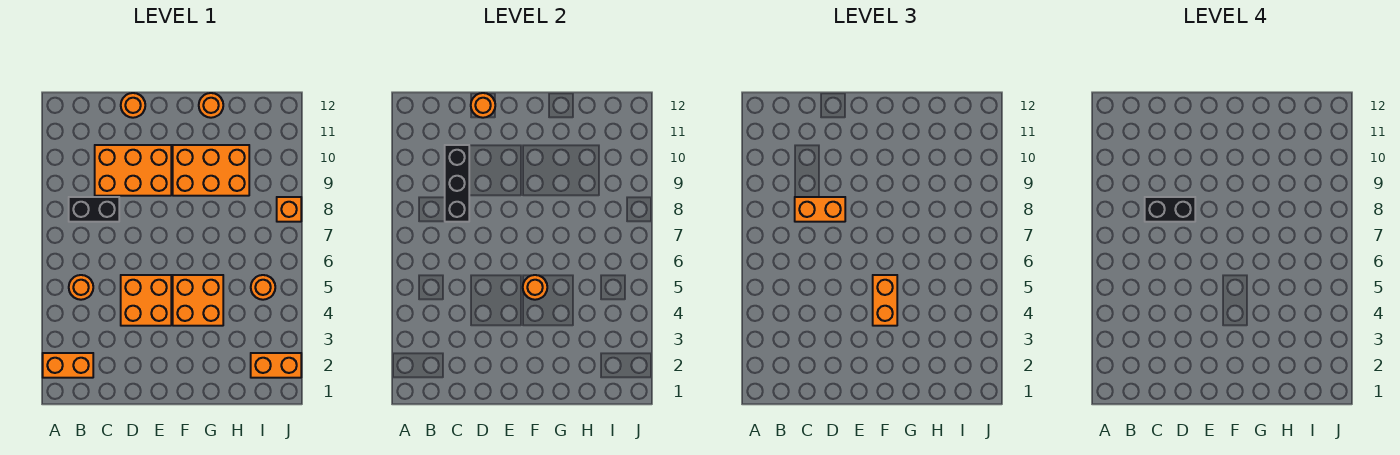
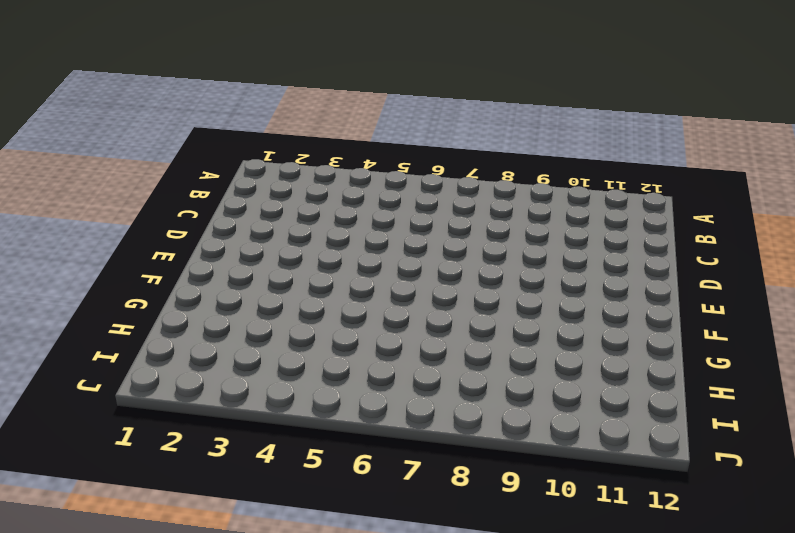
none -> orange brick A2:B2 level 1
none -> orange round brick B5 level 1
none -> black brick B8:C8 level 1

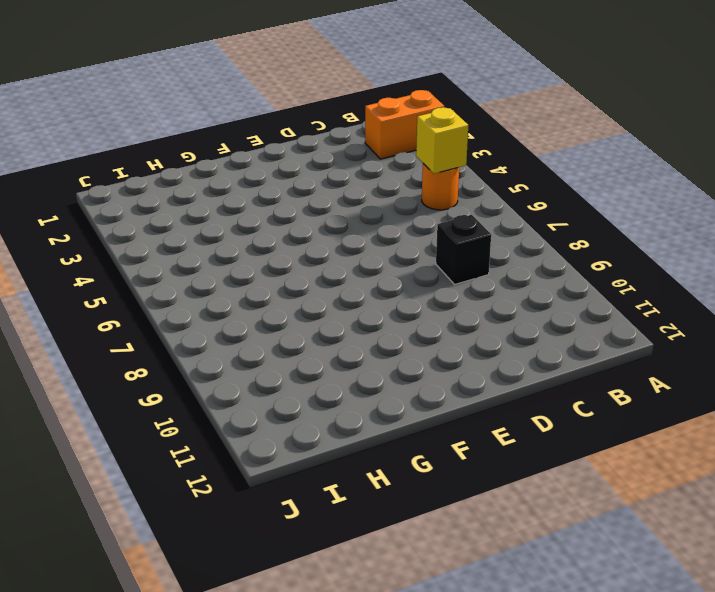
yellow brick B5 level 2 -> none
black brick C8 level 1 -> black brick B8:C8 level 1
none -> orange brick C9:E10 level 1
none -> orange brick D4:E5 level 1
none -> orange round brick D12 level 1

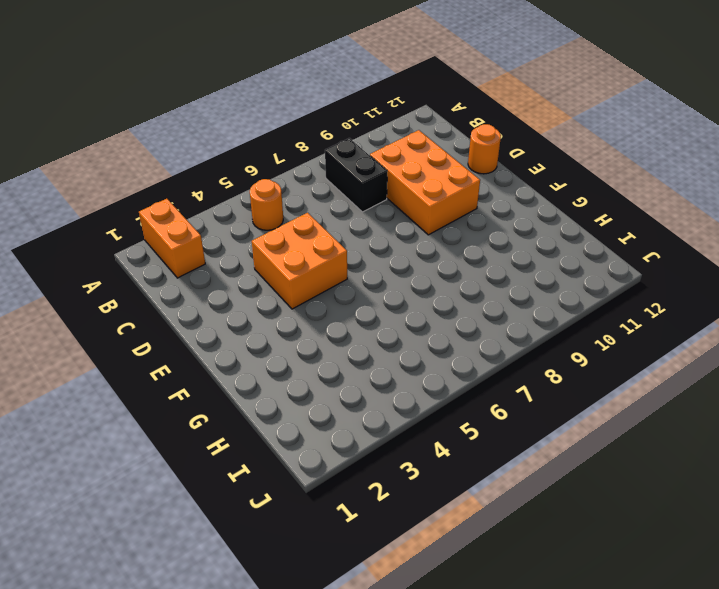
none -> orange brick F4:G5 level 1
none -> orange brick F9:H10 level 1
none -> orange round brick G12 level 1

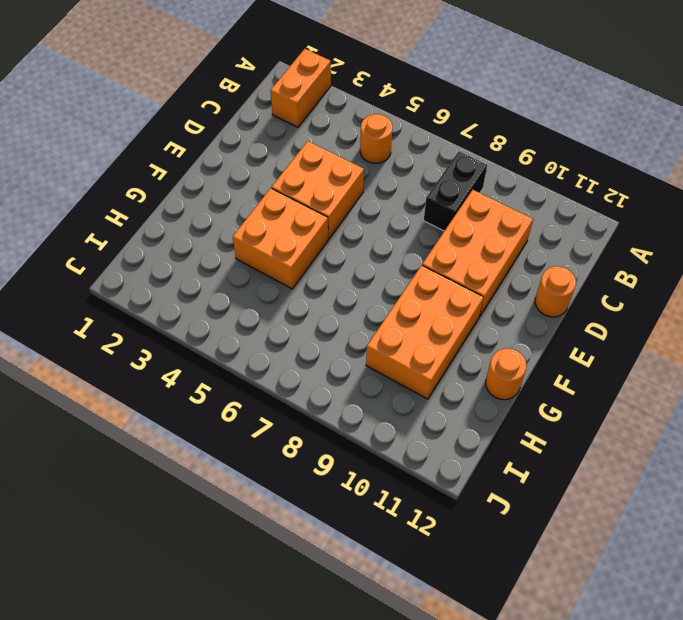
none -> orange brick I2:J2 level 1
none -> orange round brick I5 level 1
none -> orange brick J8 level 1

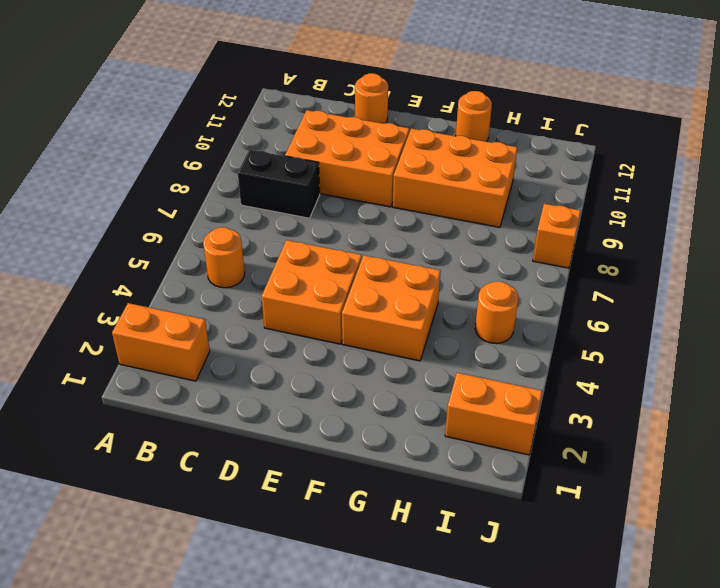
none -> black brick C8:C10 level 2
none -> orange round brick D12 level 2
none -> orange round brick F5 level 2

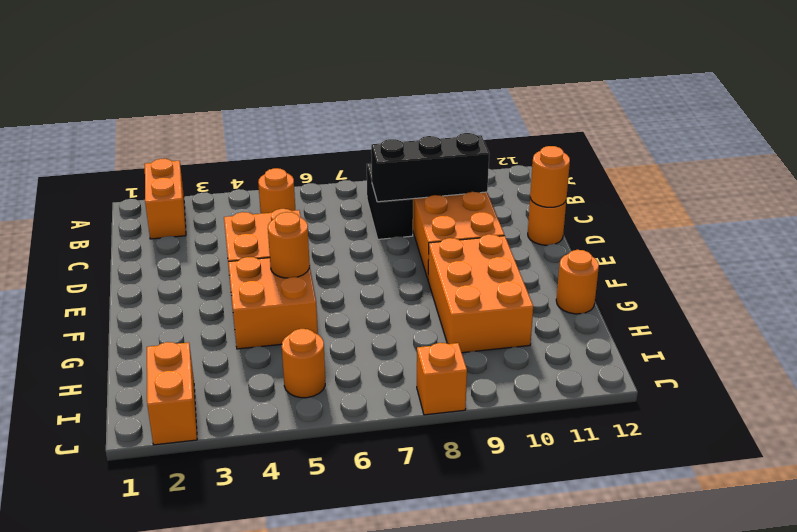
none -> orange brick C8:D8 level 3
none -> orange brick F4:F5 level 3
none -> black brick C8:D8 level 4

